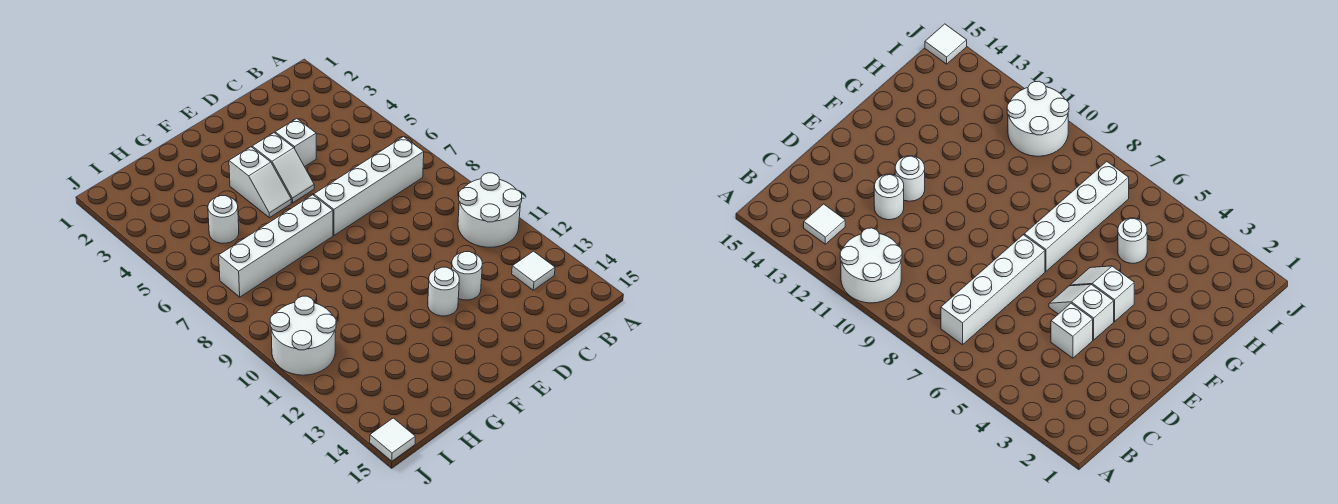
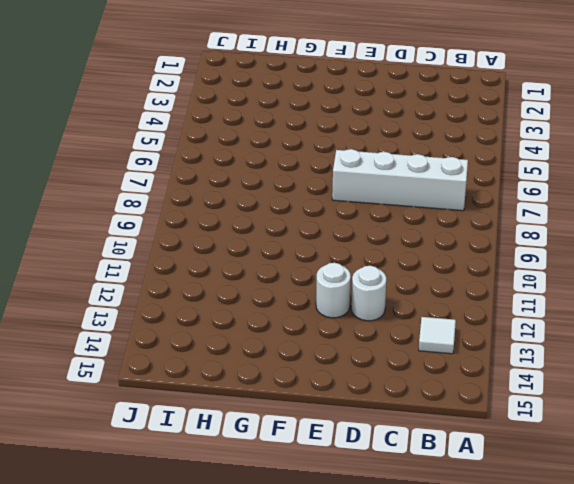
none -> white round brick A10:B11 level 1
none -> white brick D4 level 1
none -> white slope E4:E5 level 1 top 4

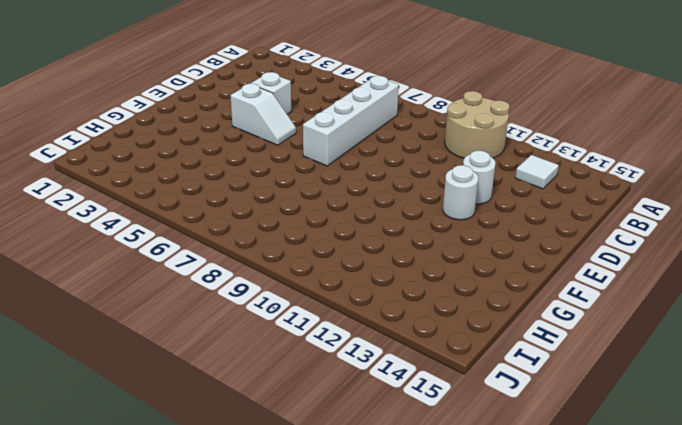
tan round brick A10:B11 level 1 -> white round brick A10:B11 level 1
none -> white slope F4:F5 level 1 top 4
none -> white brick F7:I7 level 1
none -> white round brick H5 level 1

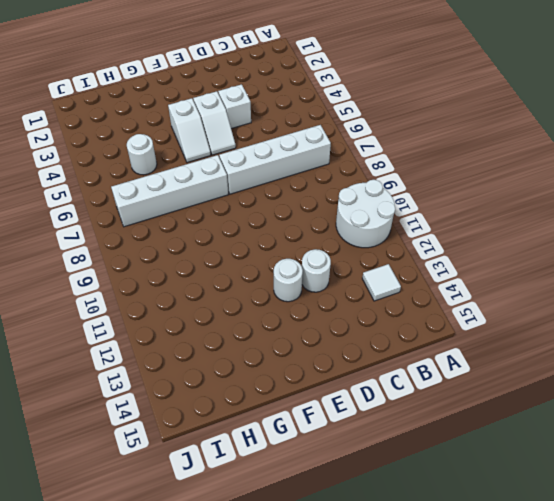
none -> white round brick I10:J11 level 1
none -> white tile J15 level 1

